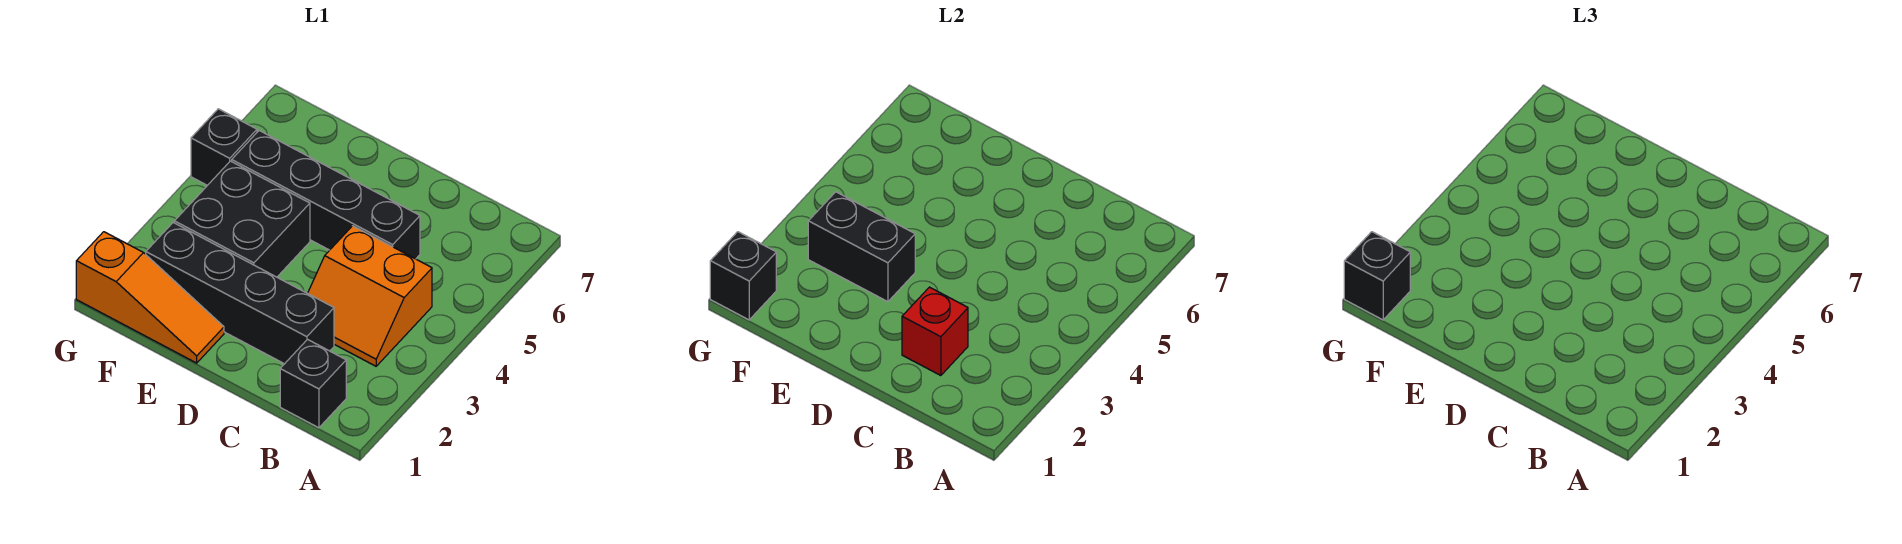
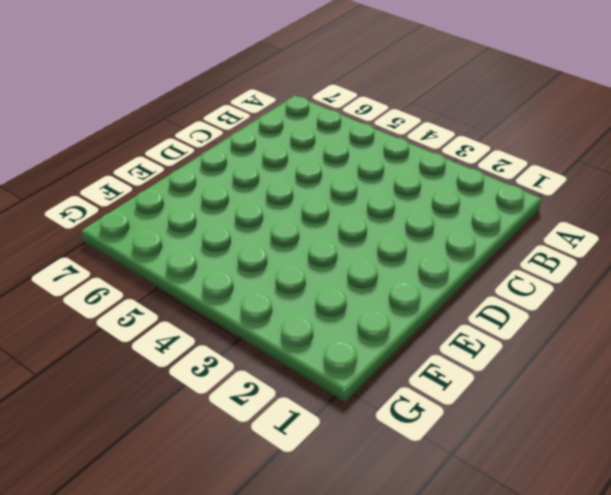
none -> black brick B1 level 1
none -> orange slope B3:C4 level 1 top 4

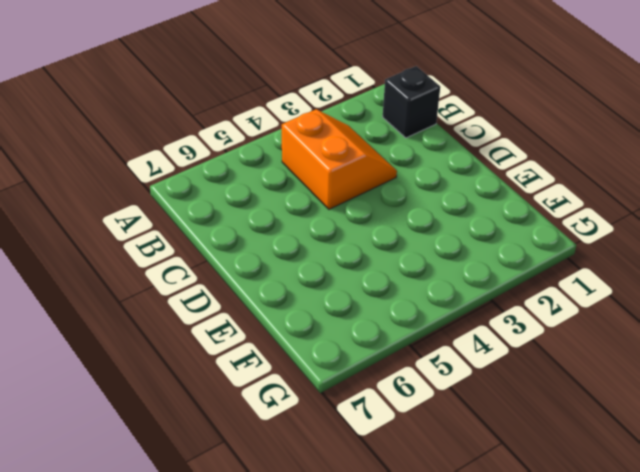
none -> black brick C2:F2 level 1
none -> black brick C5:F5 level 1

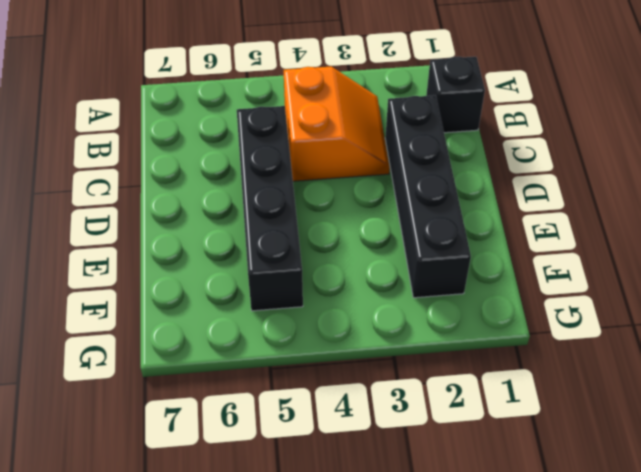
none -> orange slope E1:G1 level 1 top G
none -> black brick E3:F4 level 1

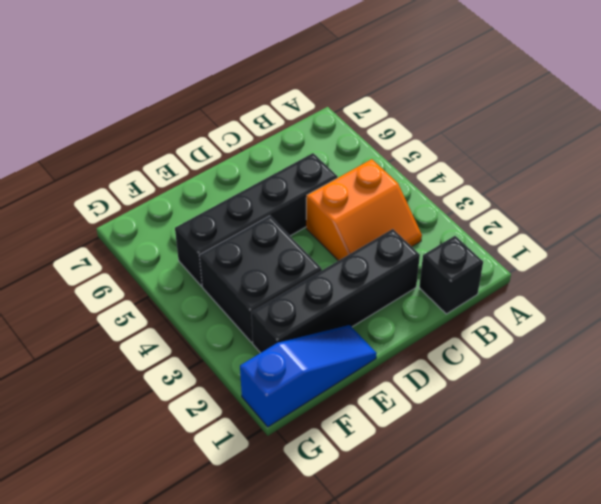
blue slope E1:G1 level 1 top G -> orange slope E1:G1 level 1 top G
none -> black brick G5 level 1
none -> red brick C2 level 2

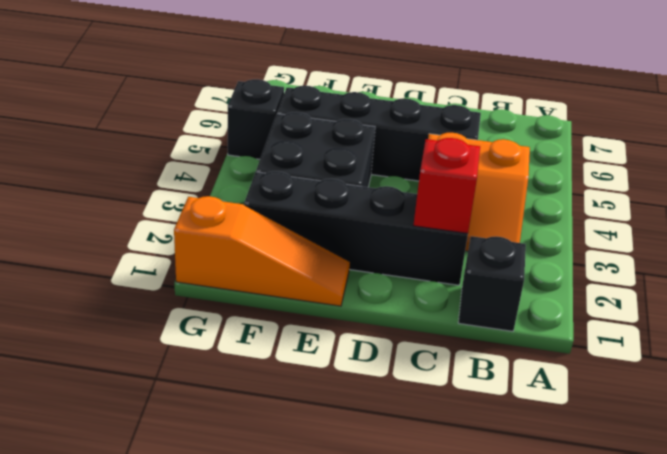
none -> black brick E3:F3 level 2
none -> black brick G1 level 2

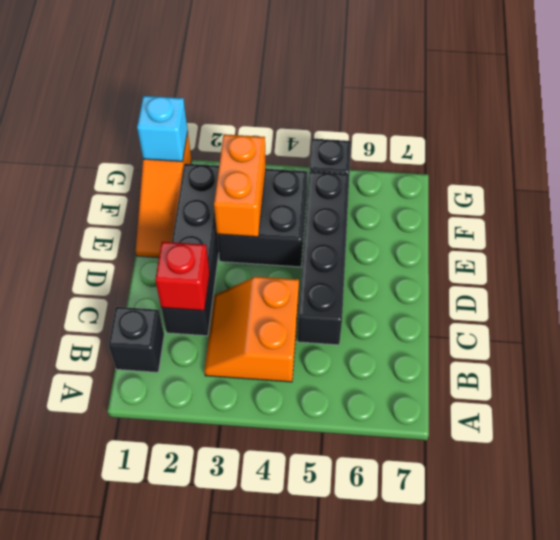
orange brick E3:F3 level 2 -> black brick E3:F3 level 2
cyan brick G1 level 2 -> black brick G1 level 2
none -> black brick G1 level 3

